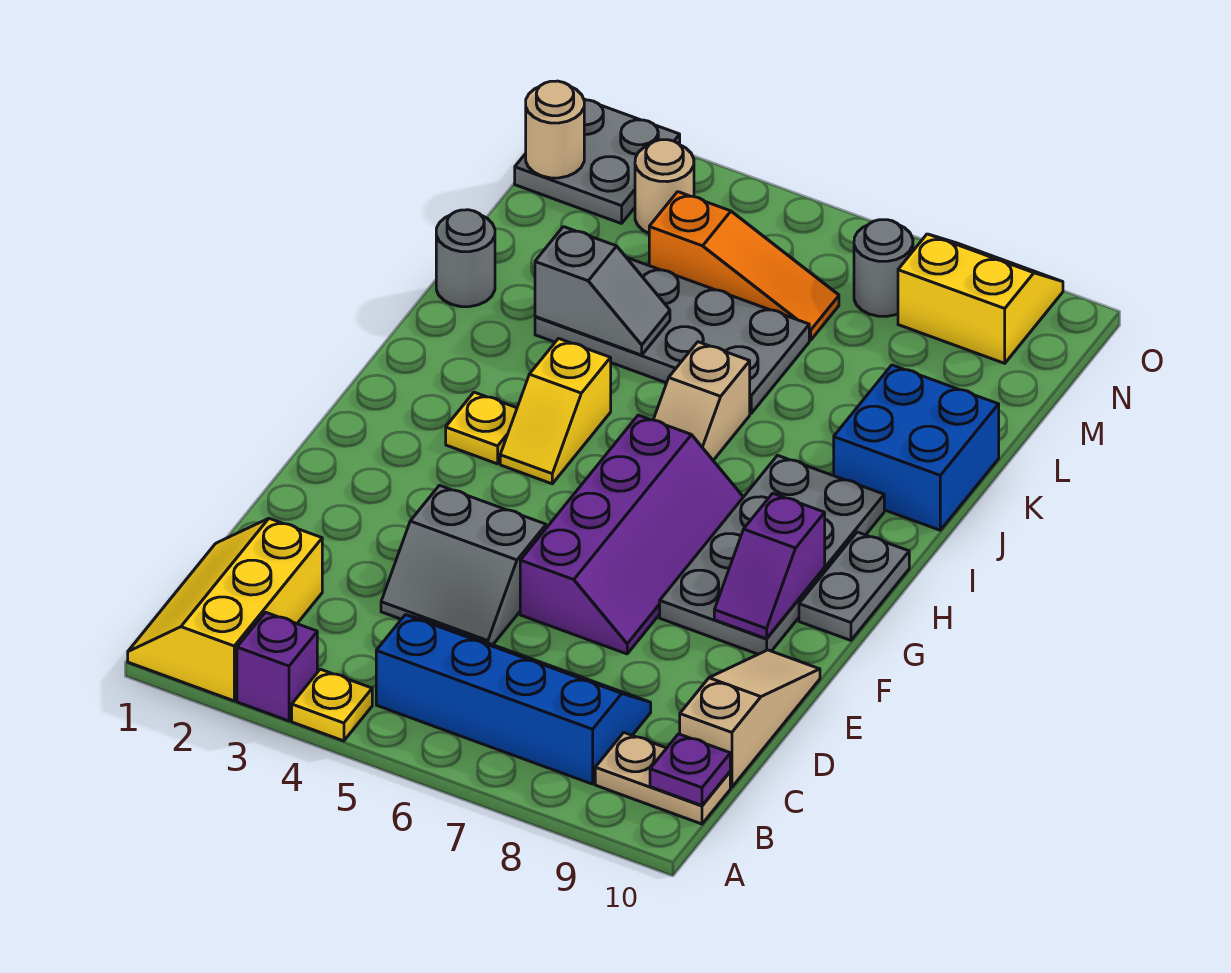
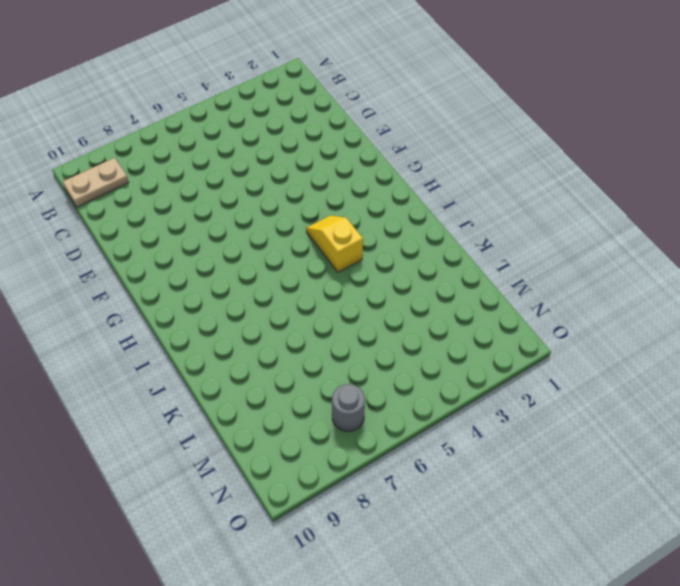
none -> yellow slope A1:C2 level 1 top 2
none -> purple brick A3 level 1
none -> yellow plate A4 level 1

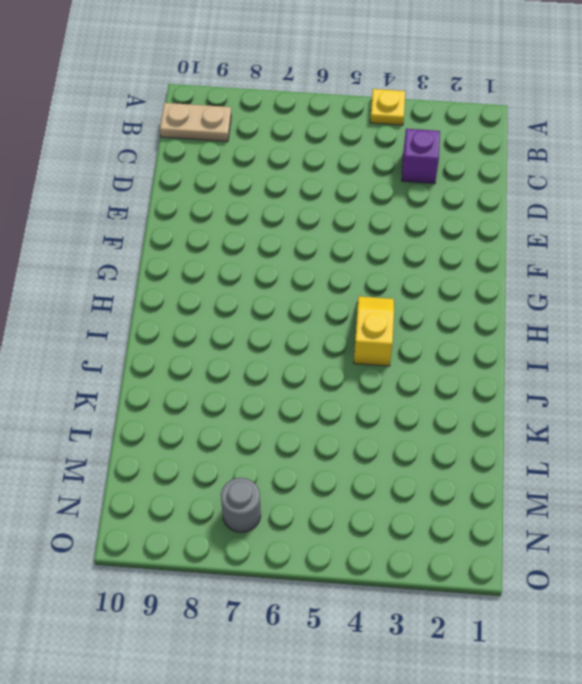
purple brick C3 level 1 -> purple brick A3 level 1
none -> yellow slope A1:C2 level 1 top 2
none -> blue slope B5:C8 level 1 top B
none -> tan slope C10:E10 level 1 top C

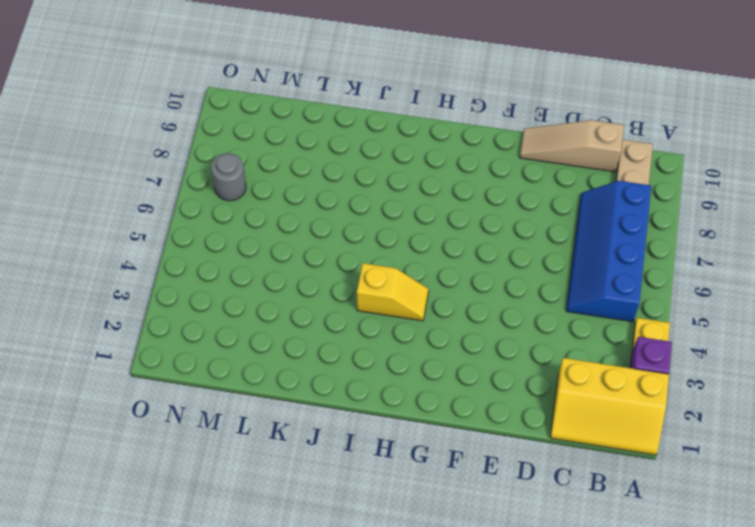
none -> grey slope D4:E5 level 1 top E
none -> purple slope E6:H7 level 1 top 6
none -> grey plate F8:I9 level 1

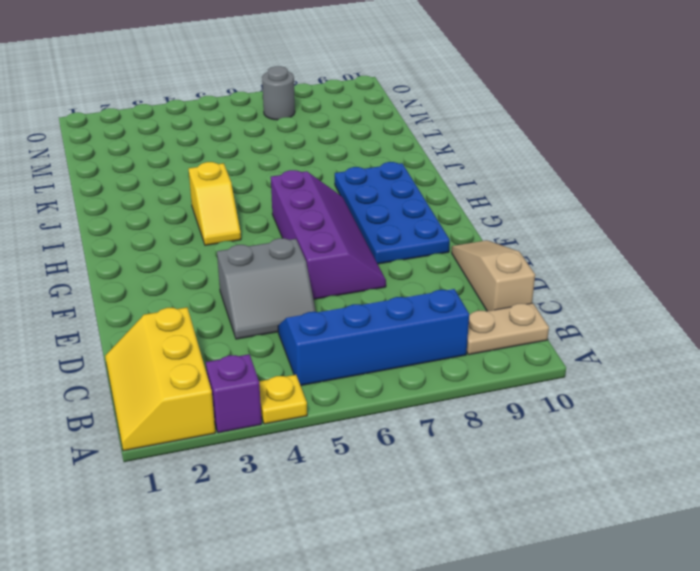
blue plate F8:I9 level 1 -> grey plate F8:I9 level 1
none -> grey plate G10:H10 level 1
none -> yellow plate H3 level 1
none -> tan slope I6:J6 level 1 top J

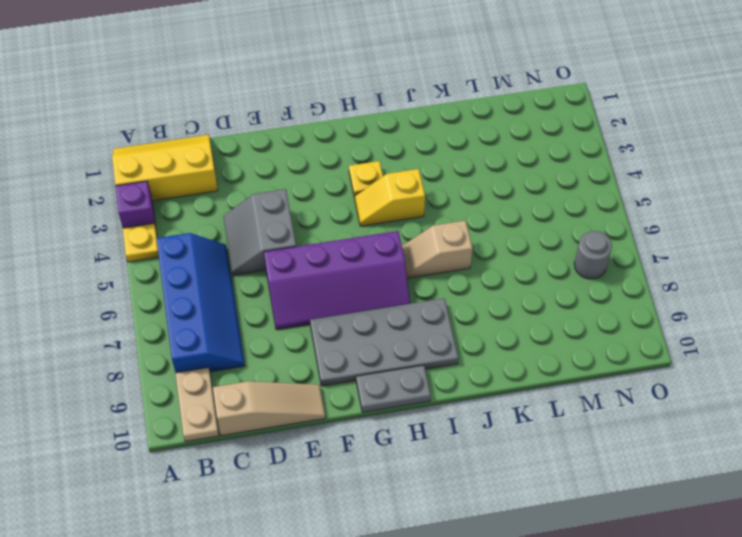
none -> blue brick J9:K10 level 1
none -> grey round brick K1 level 1
none -> grey plate K3:L6 level 1

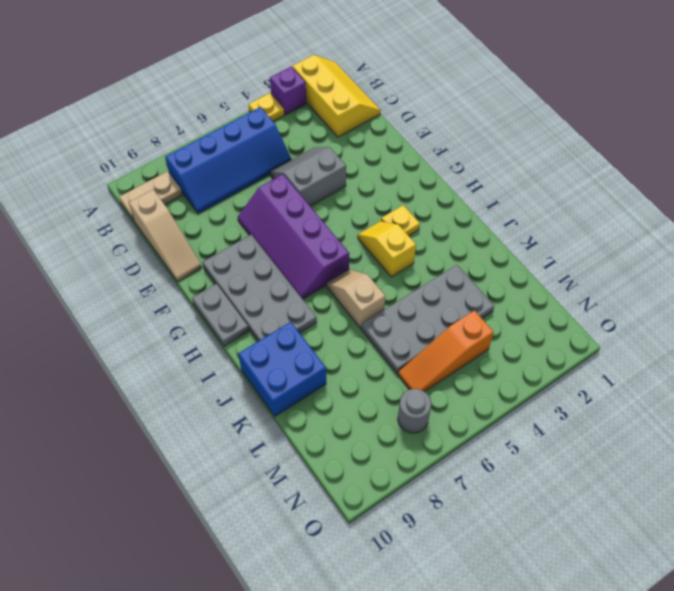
none -> grey round brick K1 level 1
none -> grey plate N1:O2 level 1
none -> tan round brick N3 level 1

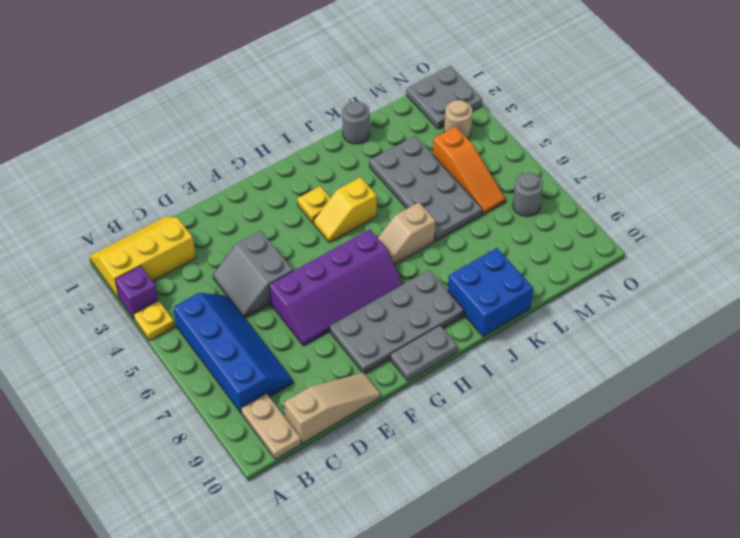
none -> yellow slope N8:O9 level 1 top N
none -> purple plate B10 level 2
none -> purple slope F9:G9 level 2 top G

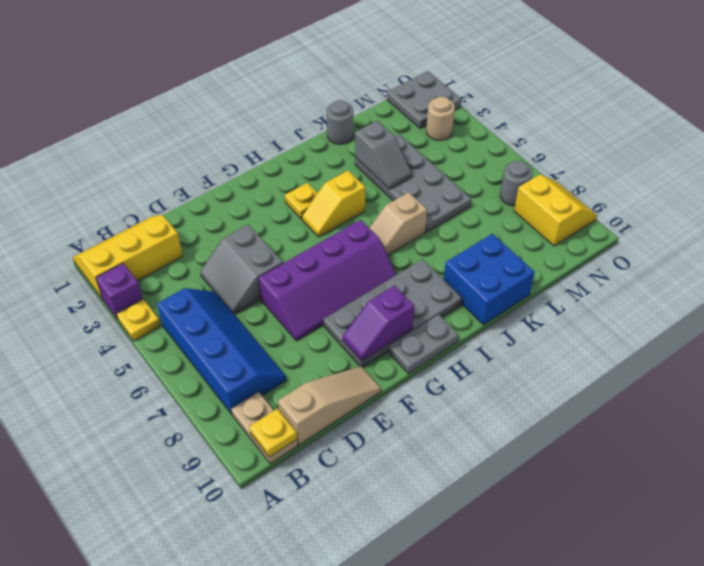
yellow plate B10 level 2 -> purple plate B10 level 2
none -> orange slope M4:M6 level 1 top 4
none -> tan round brick N1 level 2

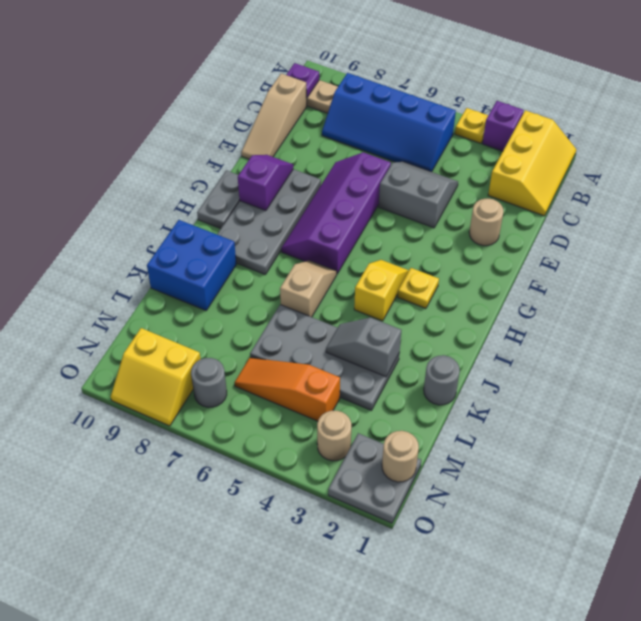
tan round brick E2 level 1 -> none

